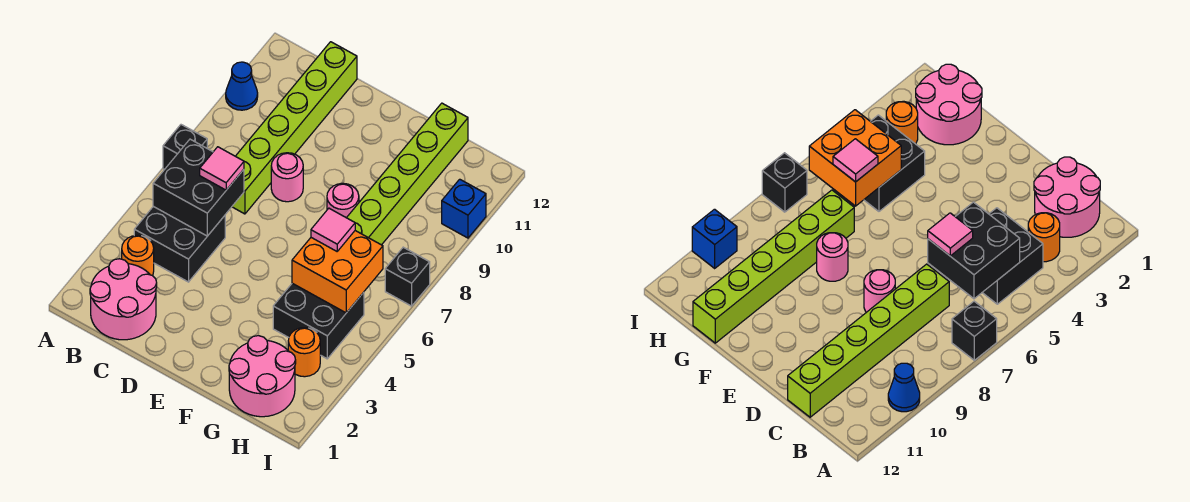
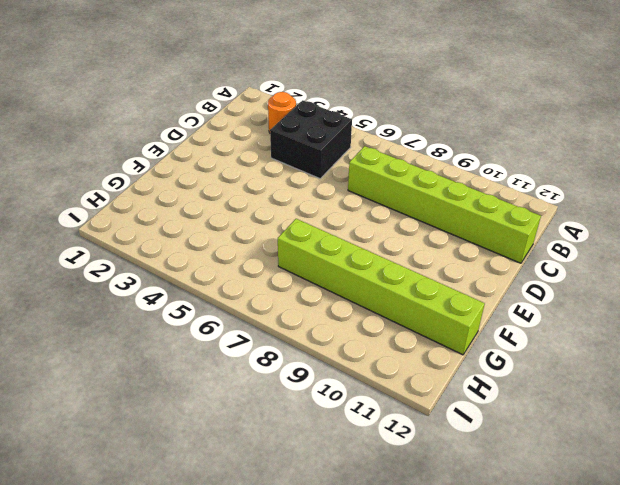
none -> black brick A7 level 1
none -> blue cone A10 level 1
none -> pink round brick B1:C2 level 1

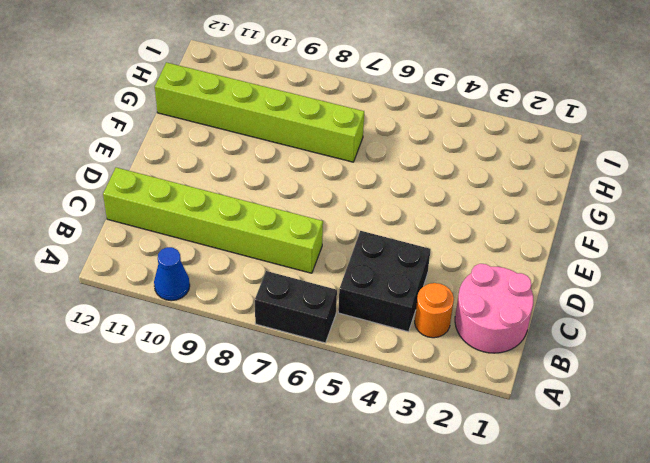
black brick A6:A7 level 1 -> black brick A7 level 1
none -> pink round brick D8 level 1
none -> pink round brick F8 level 1
none -> pink round brick G1:H2 level 1

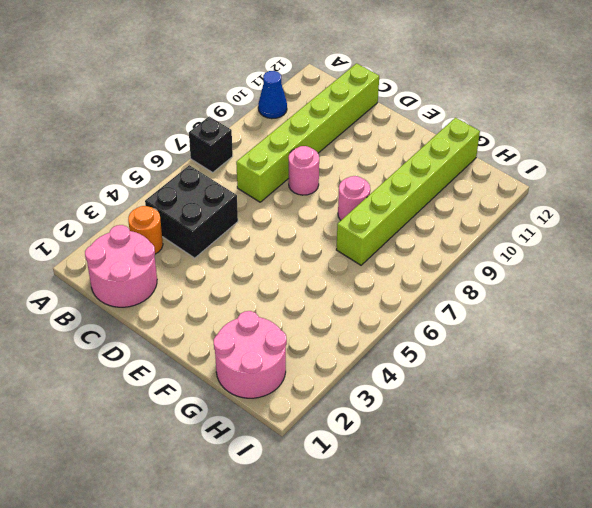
none -> black brick G4:H5 level 1
none -> orange round brick H3 level 1
none -> black brick I7 level 1

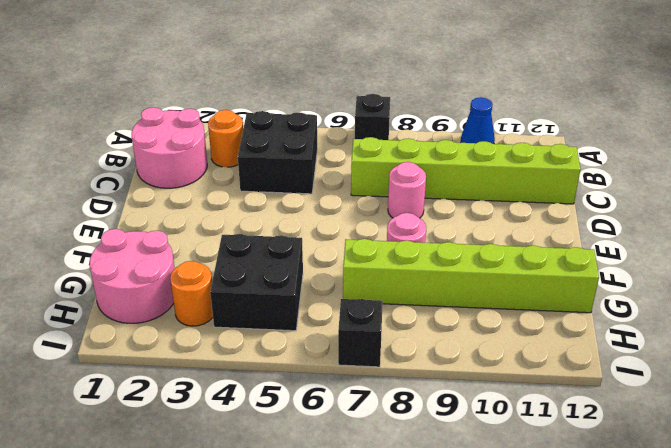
none -> blue brick I10 level 1
none -> black brick B5:C6 level 2
none -> orange brick G5:H6 level 2

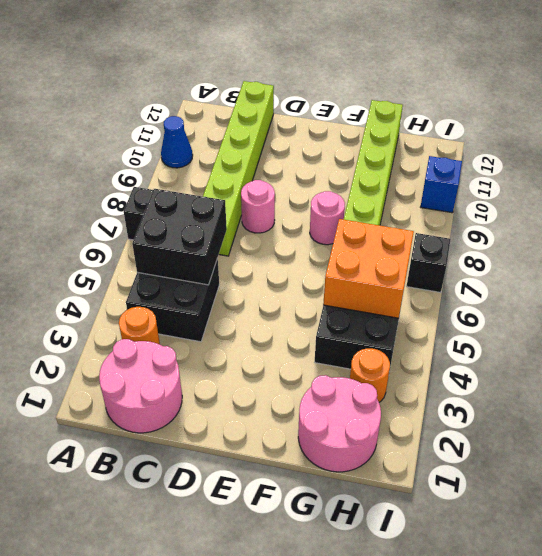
none -> pink tile C6 level 3
none -> pink tile G6 level 3

